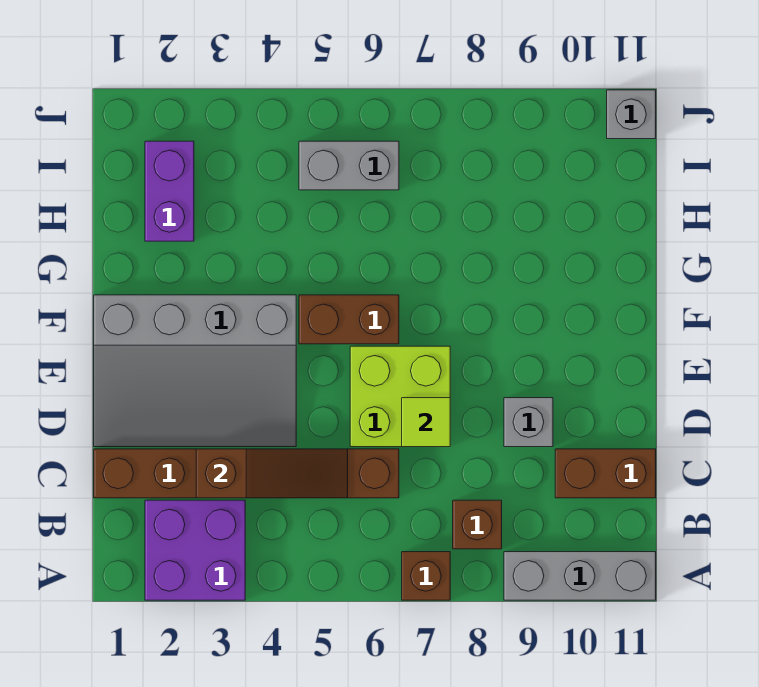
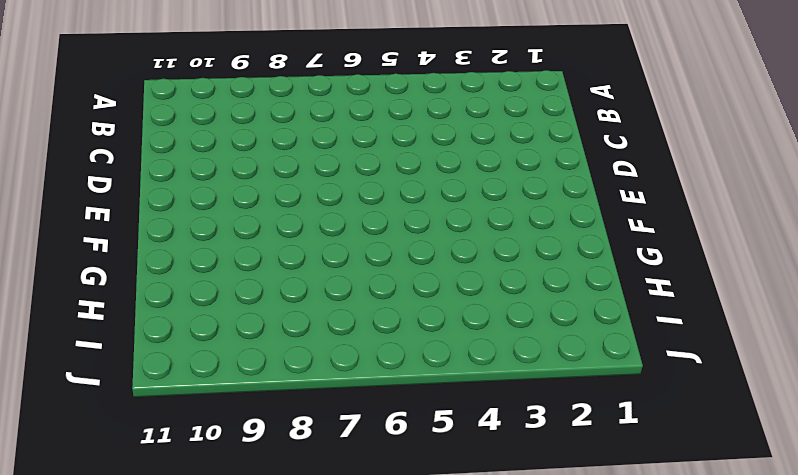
none -> purple brick A2:B3 level 1
none -> brown brick A7 level 1
none -> grey brick A9:A11 level 1

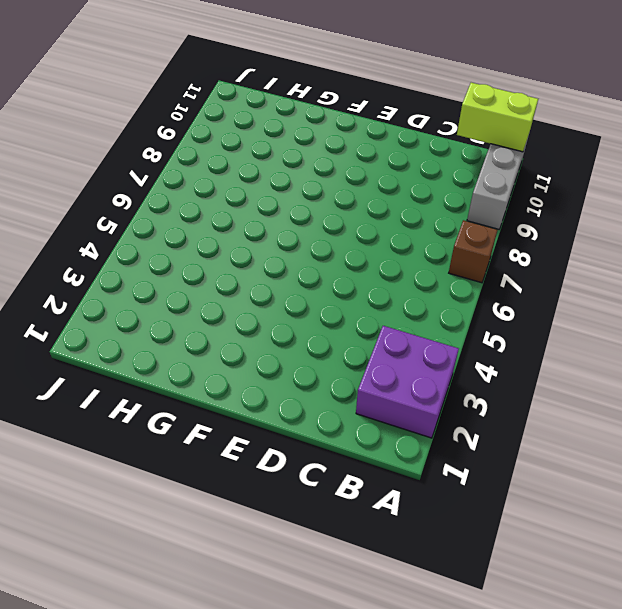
lime brick A11:B11 level 2 -> none
none -> brown brick B8 level 1
none -> brown brick C1:C6 level 1
none -> brown brick C10:C11 level 1

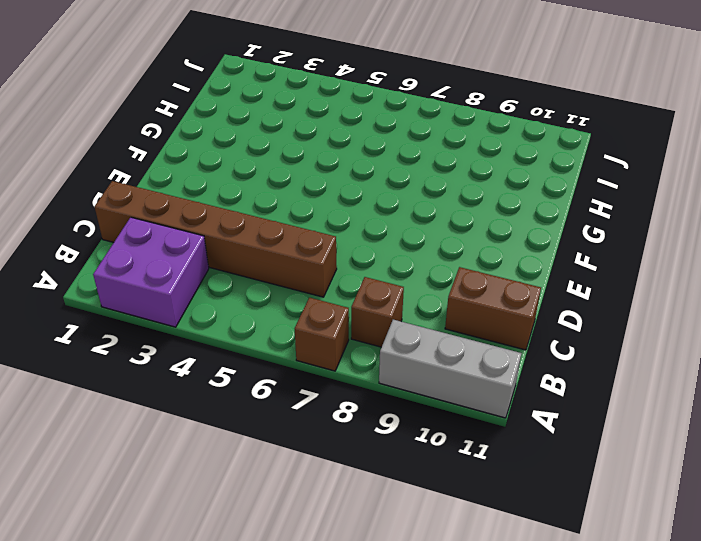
none -> grey slope D1:F4 level 1 top F
none -> lime brick D6:E7 level 1
none -> grey brick D9 level 1

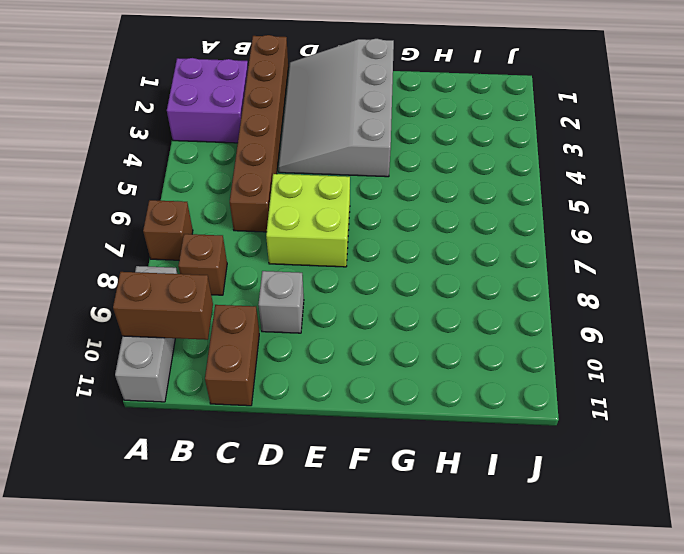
brown brick A10:B10 level 2 -> brown brick F5:F6 level 1
none -> purple brick H2:I2 level 1
none -> grey brick I5:I6 level 1
none -> grey brick J11 level 1

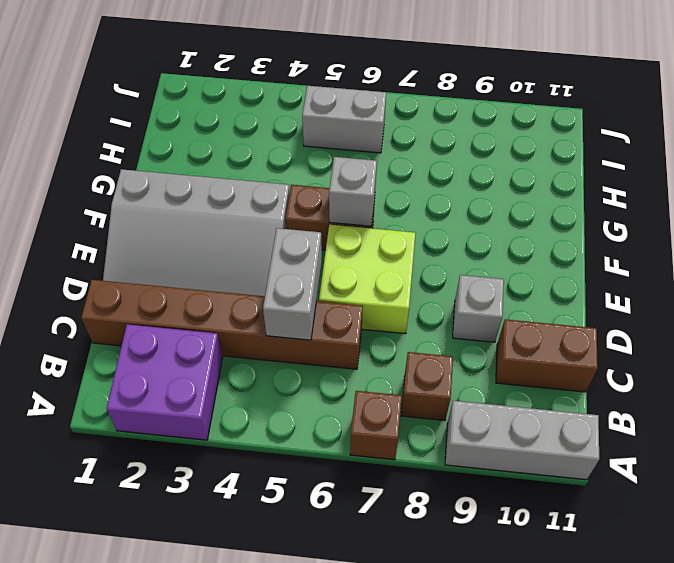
grey brick C5:D5 level 2 -> brown slope C3:C5 level 2 top 3
grey brick F6 level 2 -> grey brick J11 level 1
none -> purple brick H2:I2 level 1
none -> lime tile D7 level 2

